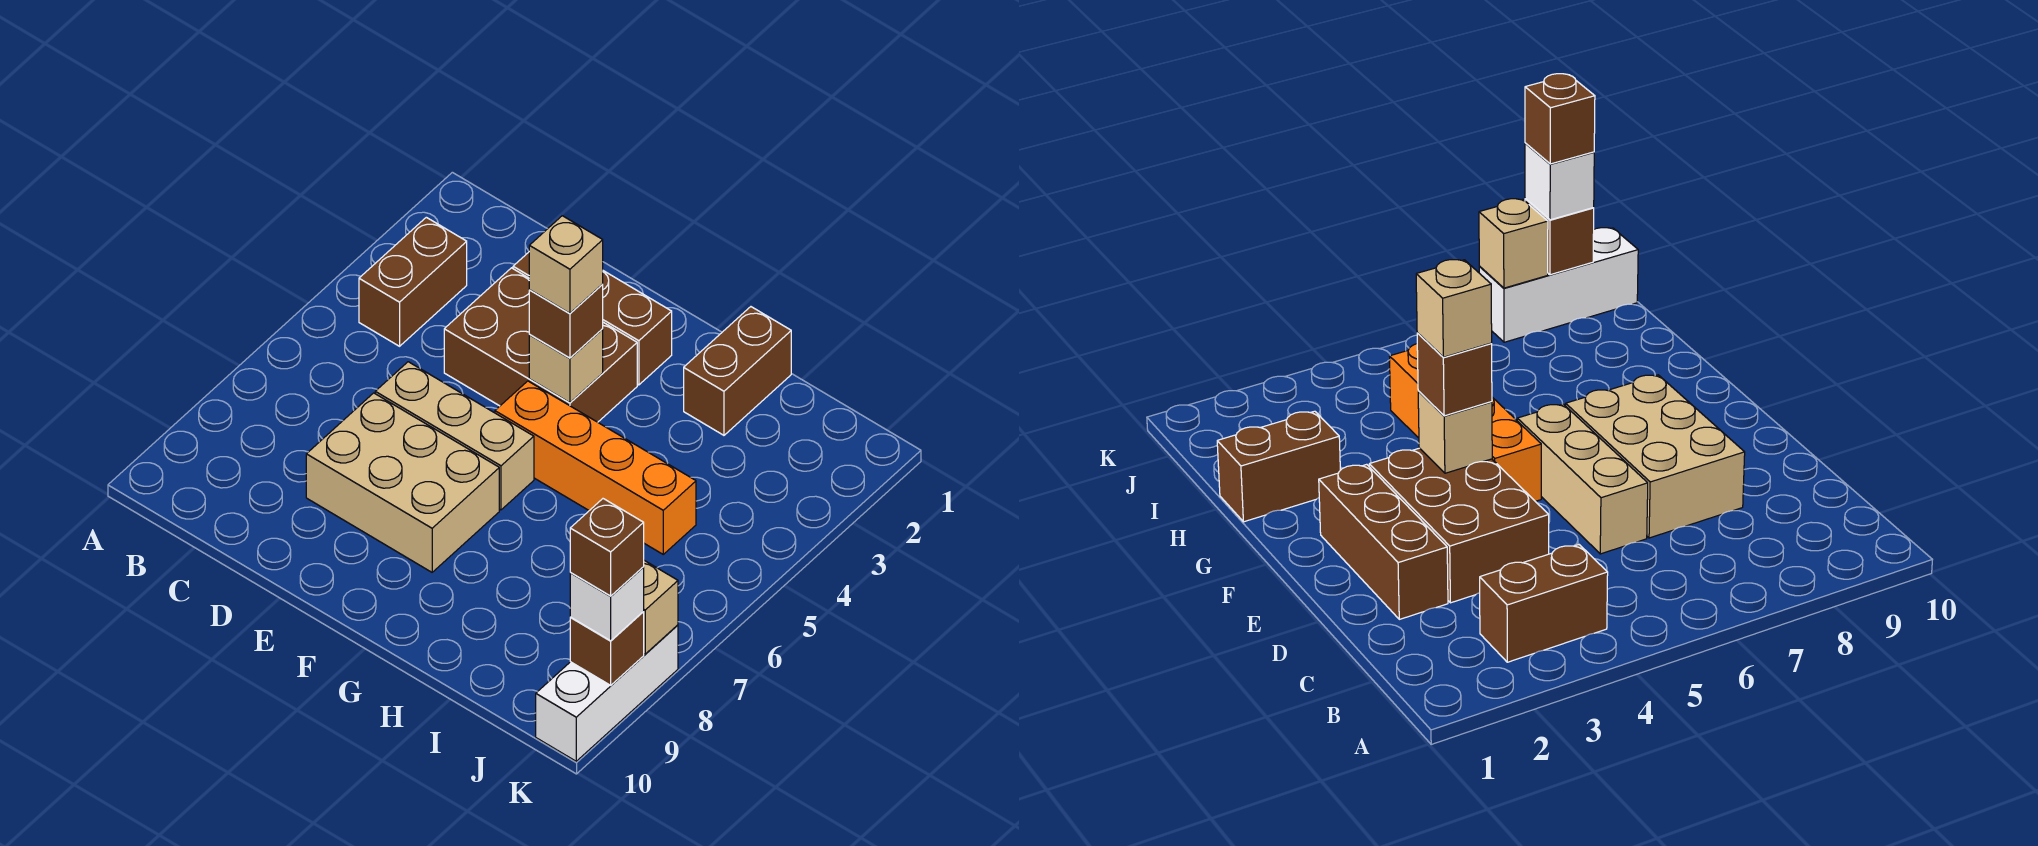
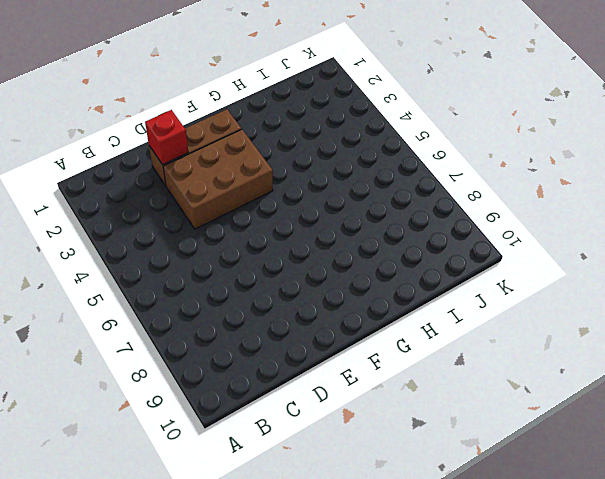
red brick D2 level 2 -> none
none -> brown brick B3:B4 level 1
none -> tan brick D6:F6 level 1
none -> tan brick D7:F8 level 1

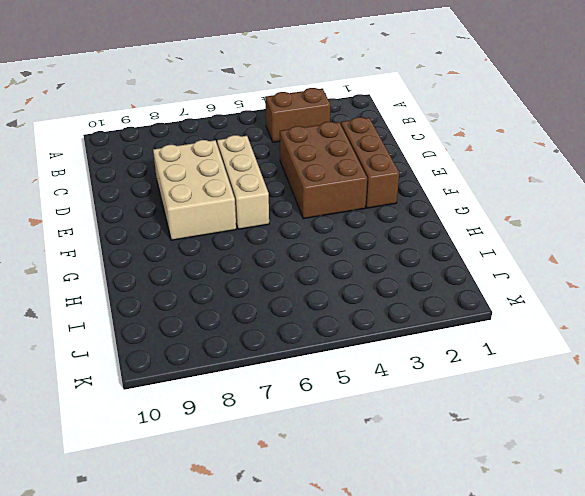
none -> orange brick F5:I5 level 1
none -> brown brick H1:H2 level 1
none -> white brick K8:K10 level 1

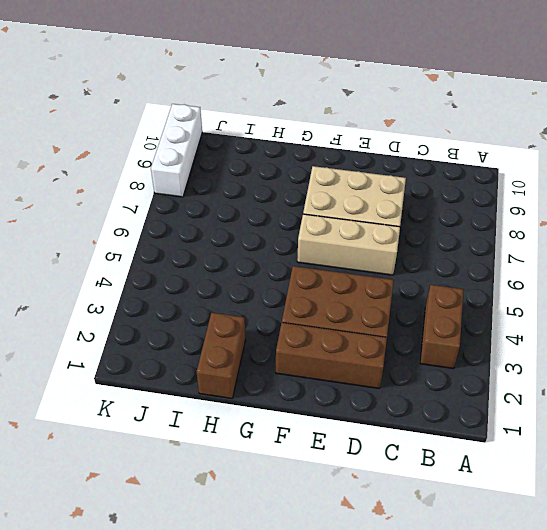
none -> orange brick F5:I5 level 1
none -> tan brick F4 level 2
none -> tan brick K8 level 2

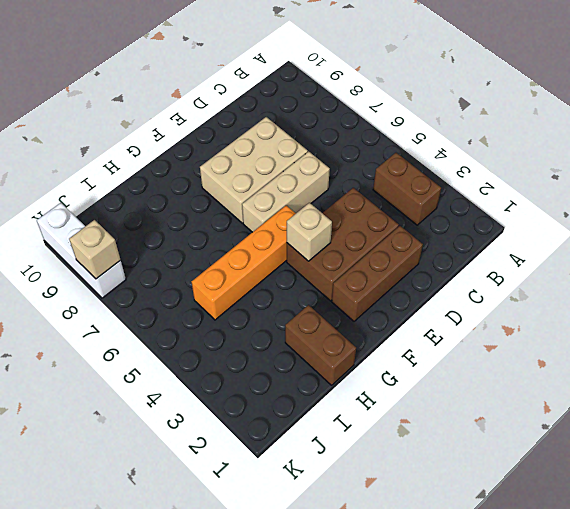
none -> brown brick K9 level 2
none -> brown brick F4 level 3
none -> white brick K9 level 3

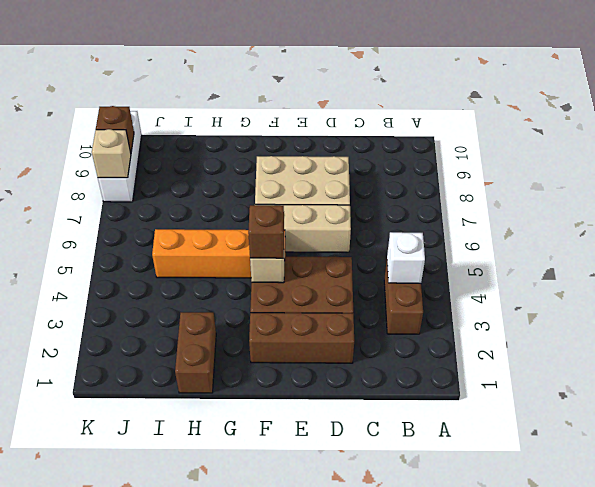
white brick B4 level 2 -> white brick K9 level 3
none -> tan brick F4 level 4
none -> brown brick K9 level 4

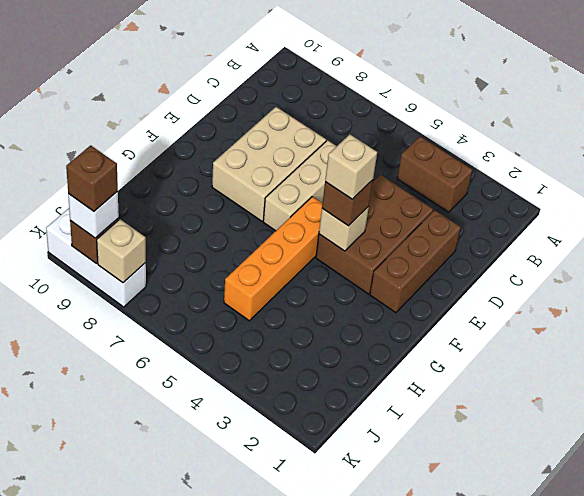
none -> brown brick H1:H2 level 1

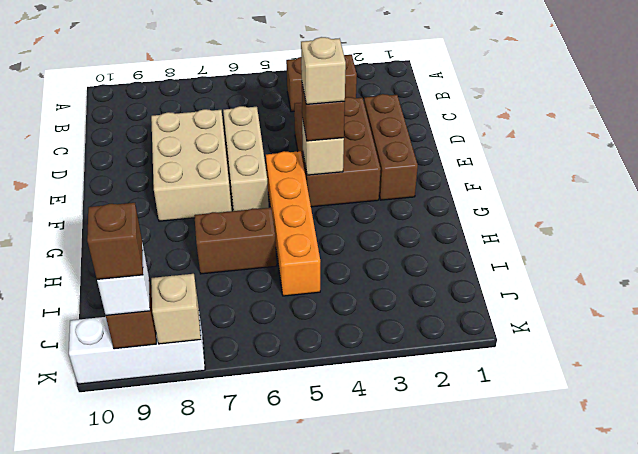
brown brick H6:H7 level 1 -> brown brick H1:H2 level 1

